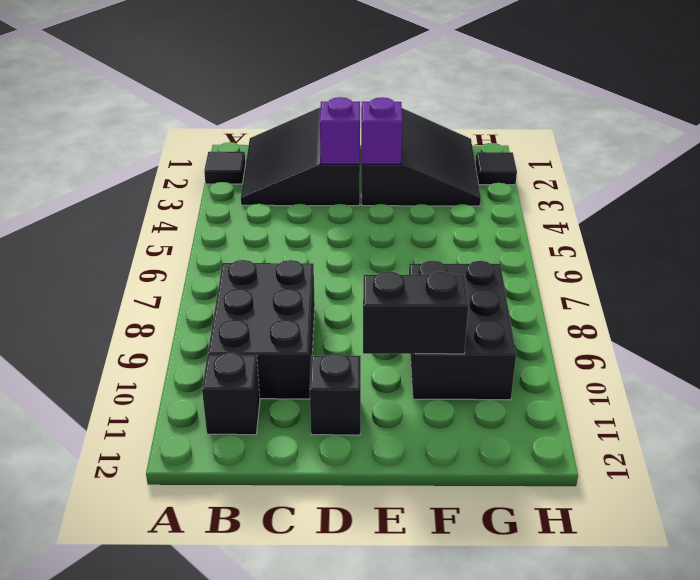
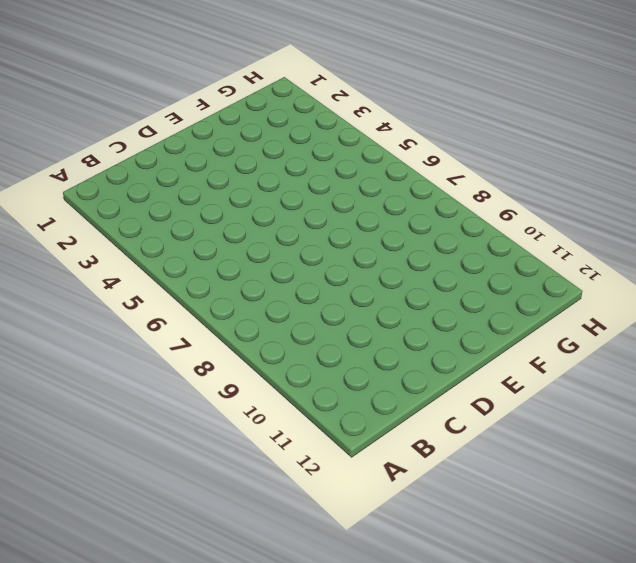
none -> black tile A2 level 1
none -> black slope B1:D3 level 1 top D

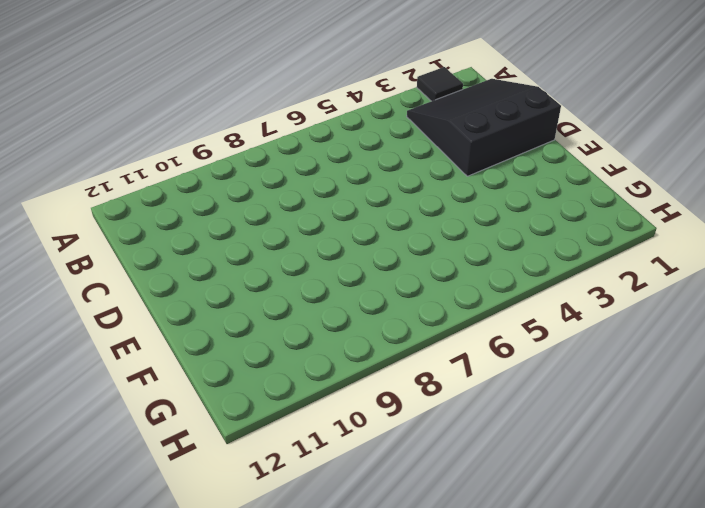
none -> black brick B8:C10 level 1
none -> black brick B11 level 1

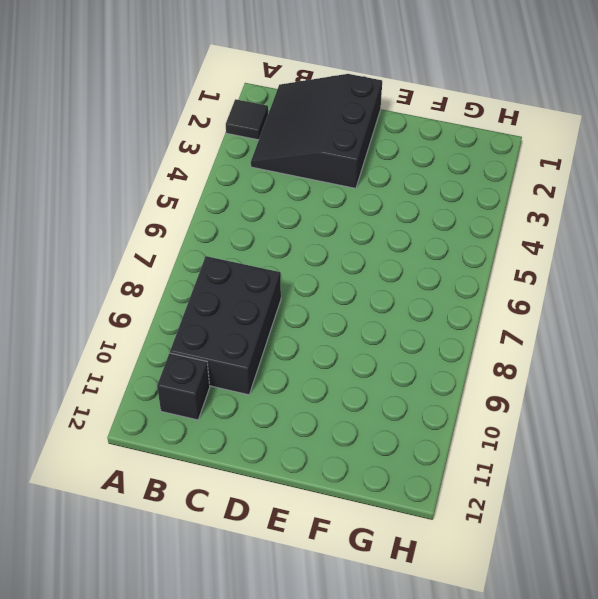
none -> black brick D11 level 1
none -> black slope E1:G3 level 1 top E

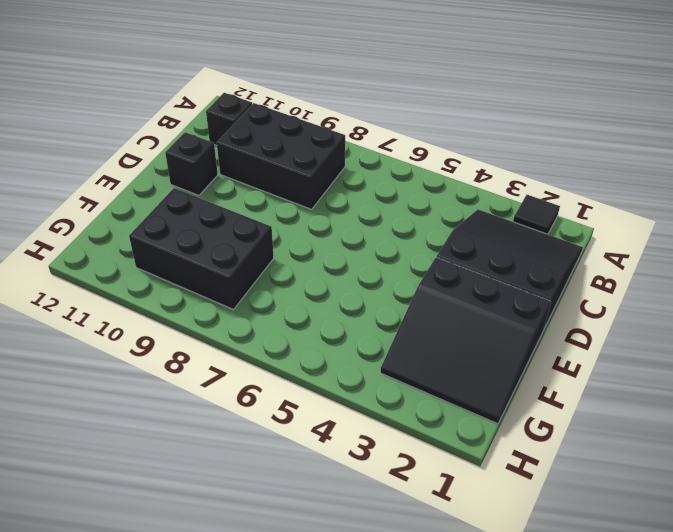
none -> black tile H2 level 1
none -> purple brick D3 level 2

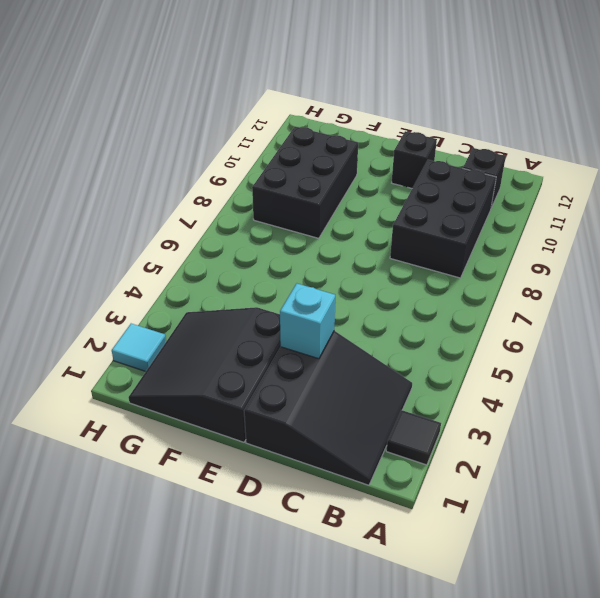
cyan brick D3 level 2 -> purple brick D3 level 2
cyan tile H2 level 1 -> black tile H2 level 1
none -> purple brick E3 level 2
none -> black brick E10:F10 level 2

